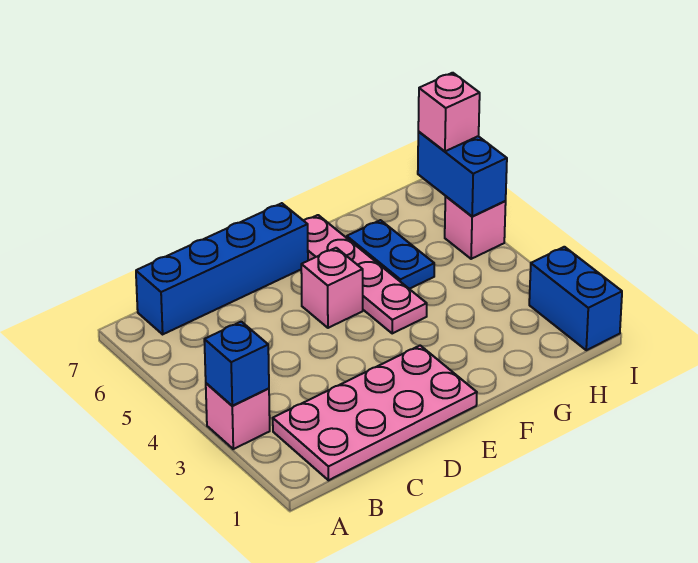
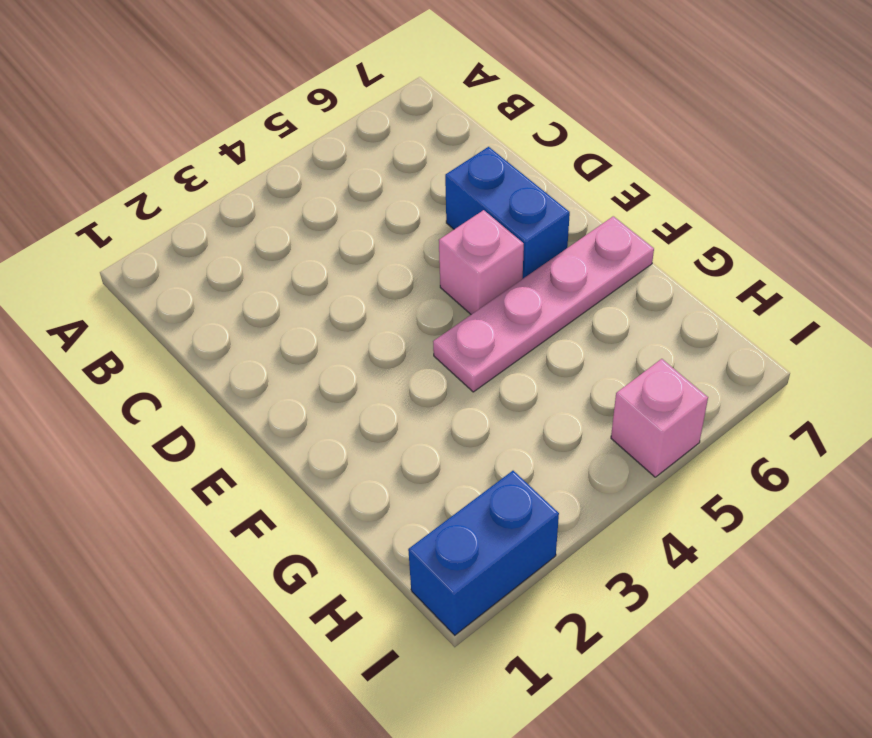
blue brick D6:E6 level 1 -> blue brick I5:I6 level 2
none -> pink brick A3 level 1
none -> pink plate B1:E2 level 1

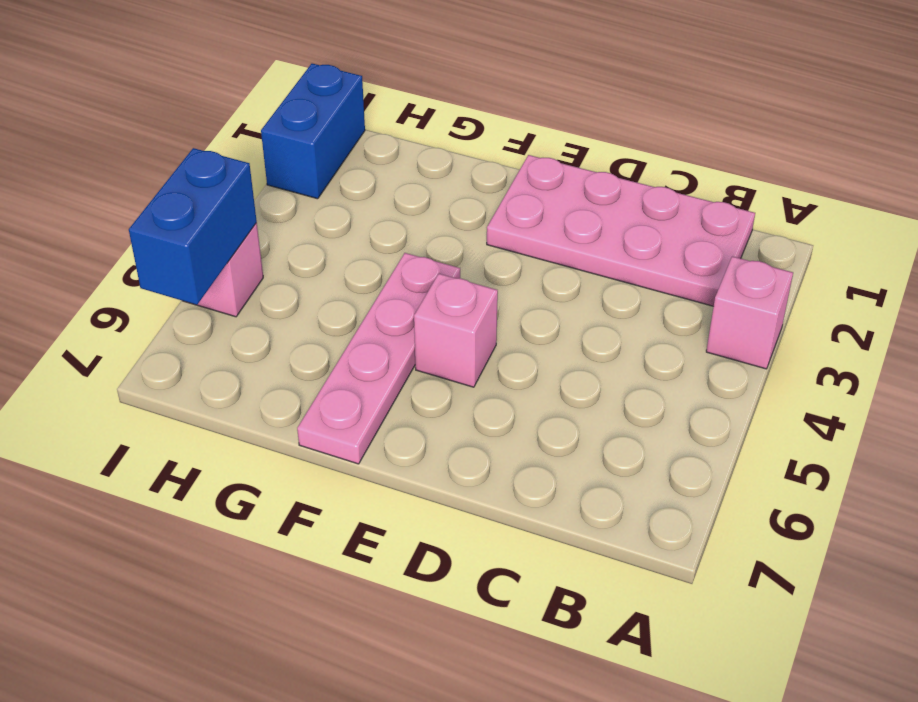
none -> blue brick B7:E7 level 1
none -> blue plate G5:G6 level 1

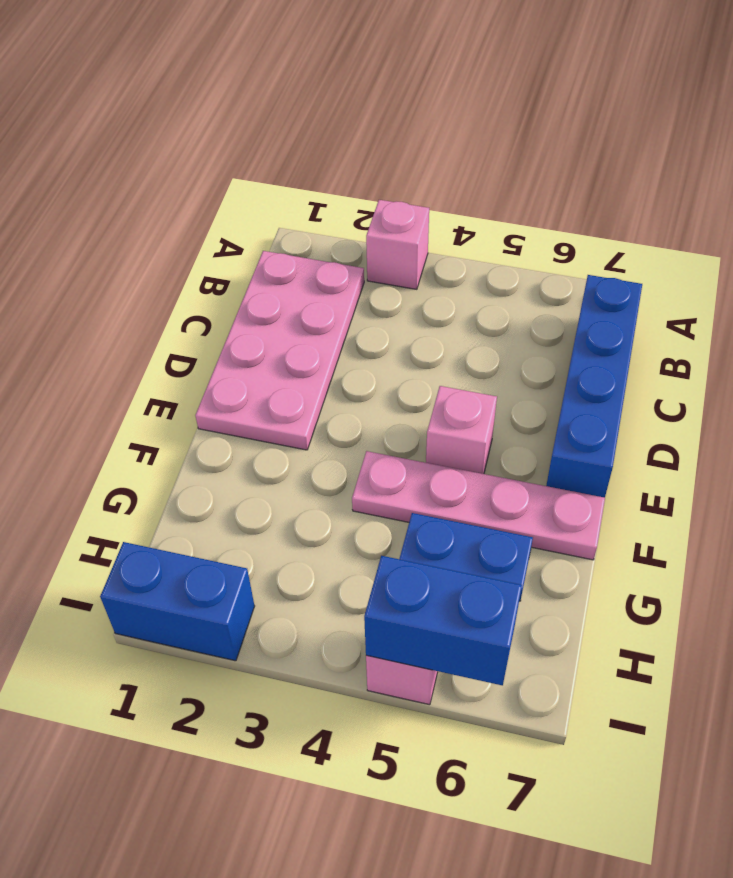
none -> blue brick A3 level 2
none -> pink brick I6 level 3

